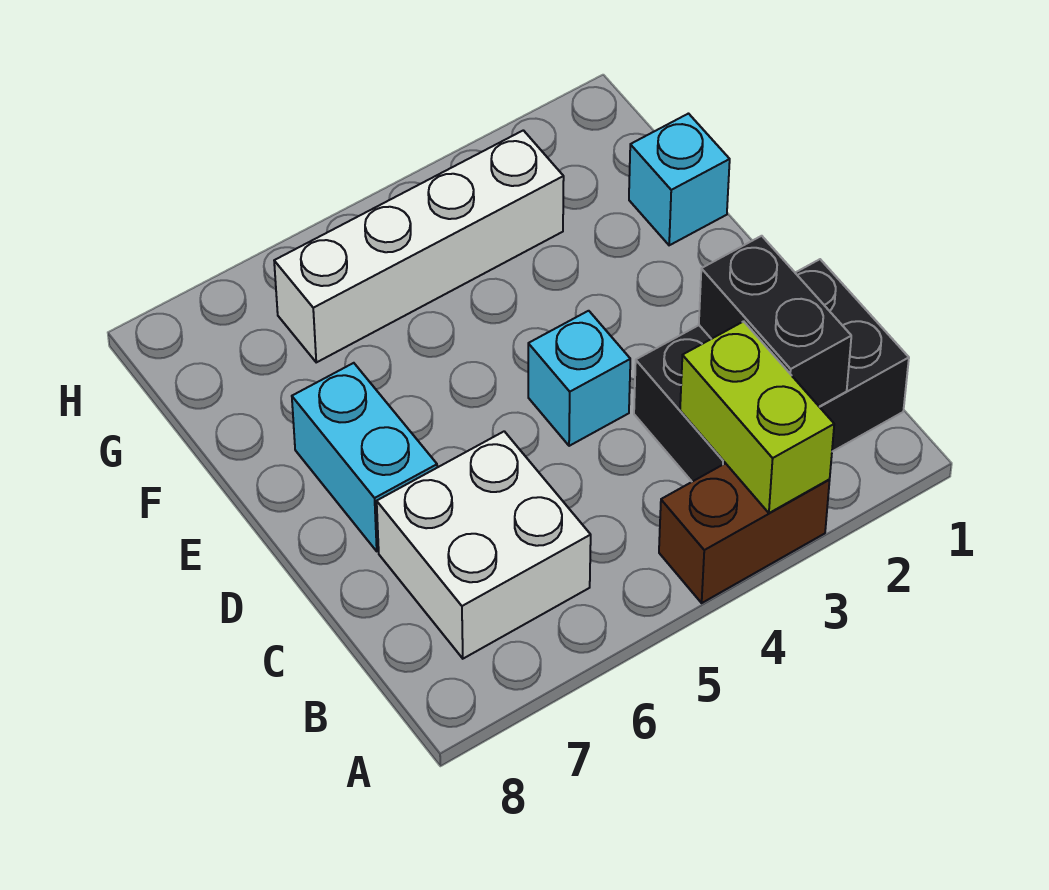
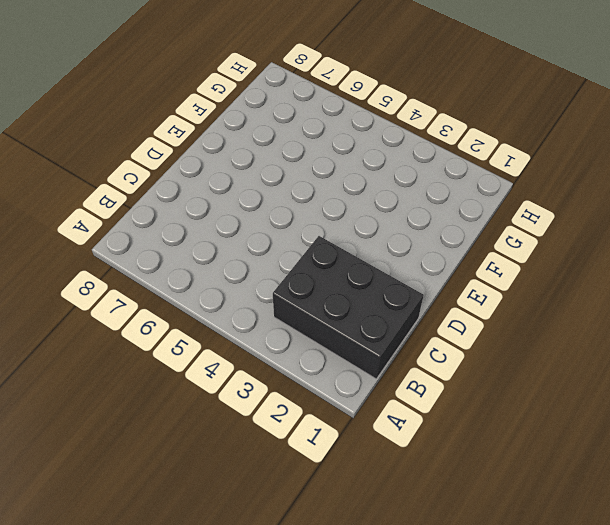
none -> brown brick A3:A4 level 1
none -> white brick B6:C7 level 1

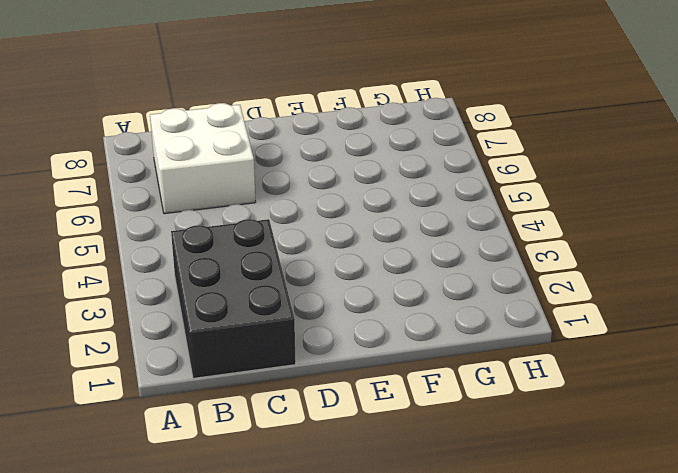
none -> brown brick A3:A4 level 1
none -> cyan brick D4 level 1

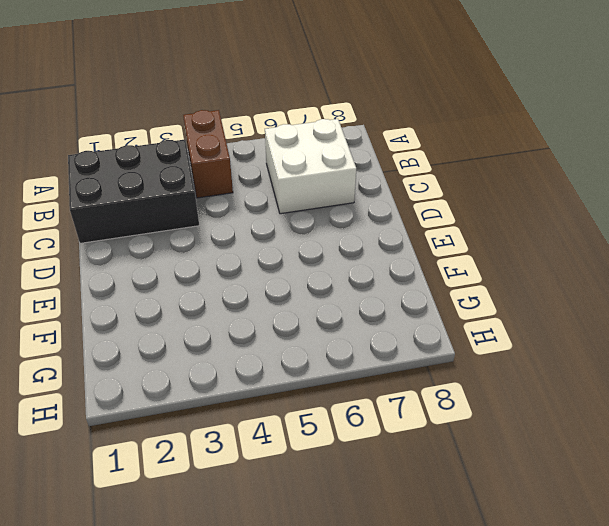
brown brick A4:B4 level 1 -> brown brick A3:A4 level 1
none -> cyan brick D4 level 1
none -> cyan brick D7:E7 level 1

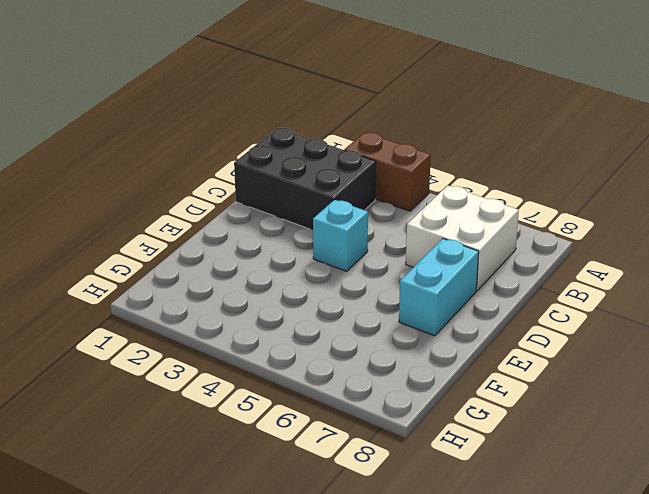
none -> cyan brick F1 level 1
none -> white brick G3:G6 level 1

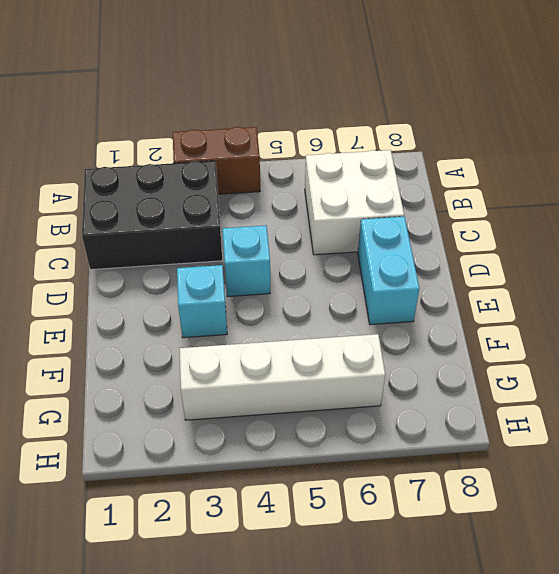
cyan brick E3 level 1 -> cyan brick F1 level 1
none -> lime brick A3:B3 level 2
none -> black brick B2:C2 level 2

